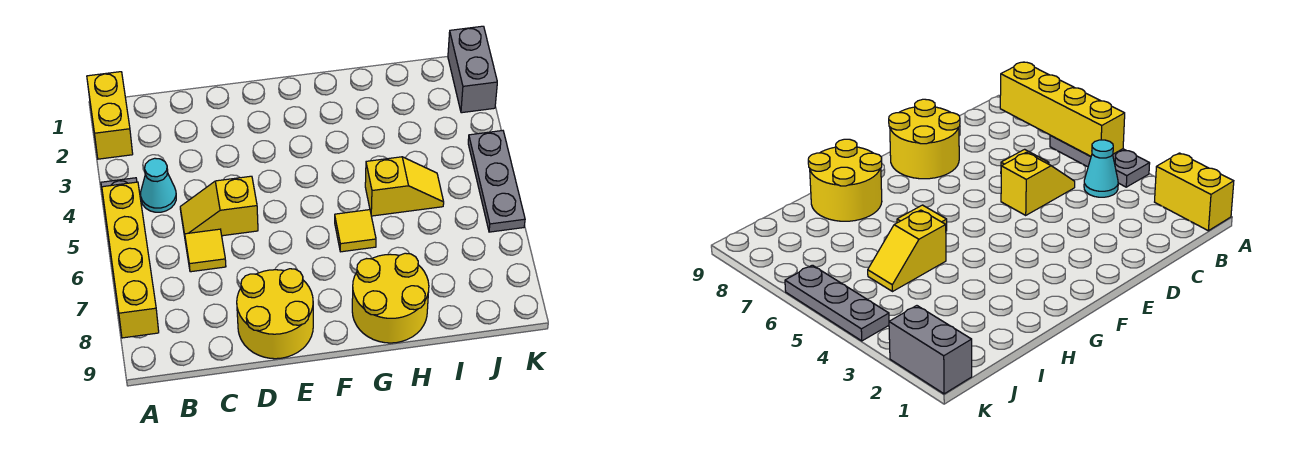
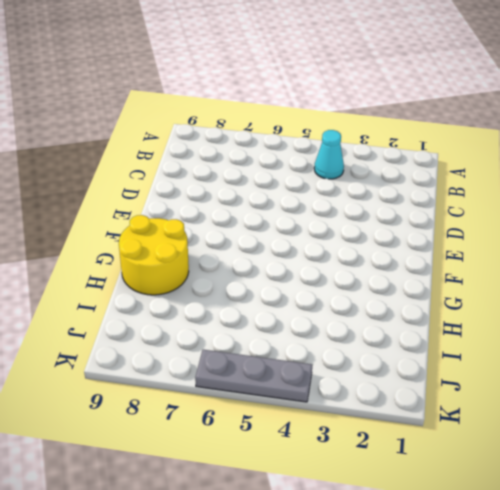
none -> yellow brick A1:A2 level 1
none -> grey plate A4:A6 level 1
none -> yellow slope C5:D5 level 1 top D

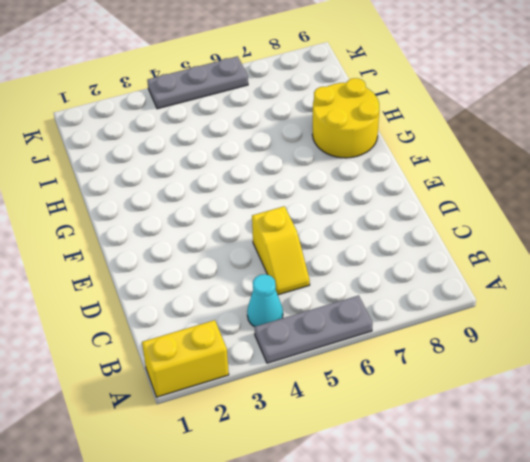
none -> yellow tile C6 level 1
none -> yellow round brick D8:E9 level 1
none -> yellow tile G6 level 1

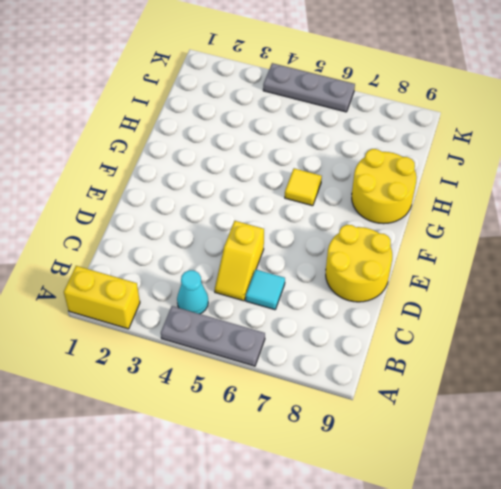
cyan tile C6 level 1 -> yellow tile C6 level 1
none -> yellow slope H5:I5 level 1 top H
none -> grey brick K1:K2 level 1
none -> yellow brick A5:A8 level 2

